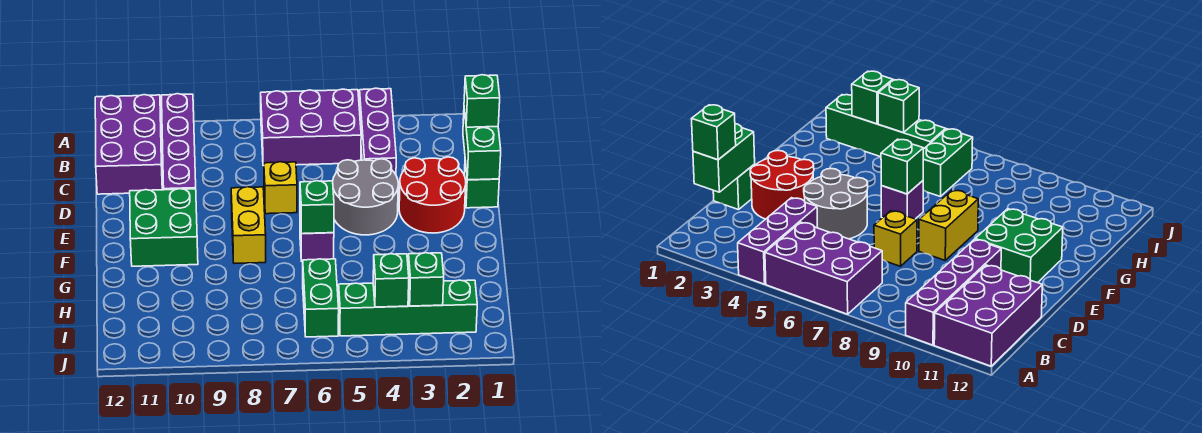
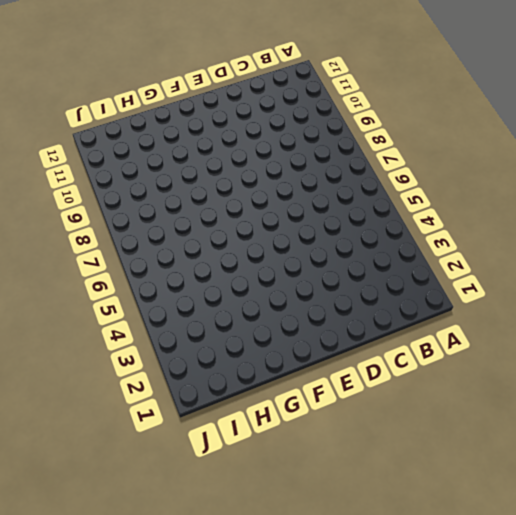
none -> purple brick A4:C4 level 1
none -> purple brick A5:B7 level 1
none -> purple brick A10:D10 level 1

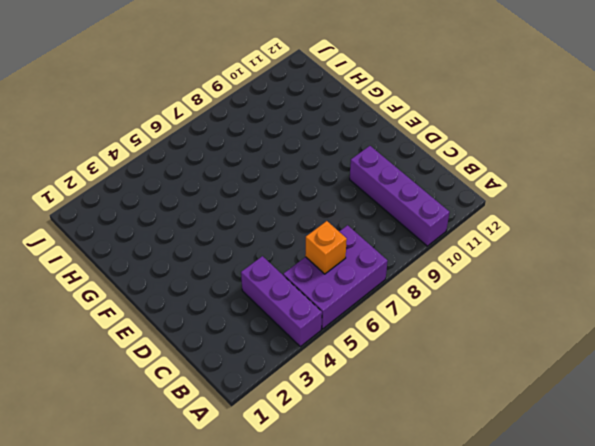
orange brick B6 level 2 -> none
none -> purple brick A11:C12 level 1
none -> green brick D1 level 1
none -> red round brick D2:E3 level 1

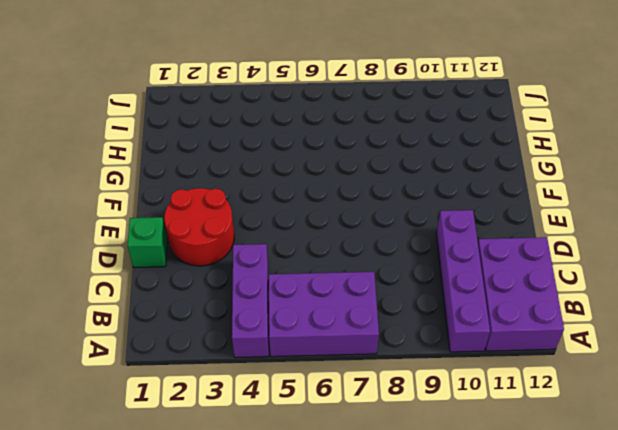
none -> grey round brick D4:E5 level 1
none -> yellow brick D7 level 1
none -> yellow brick E8:F8 level 1

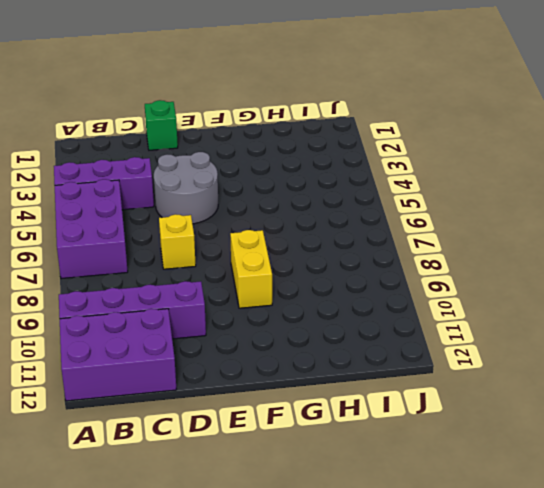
yellow brick F8:F9 level 1 -> yellow brick E8:F8 level 1
none -> red round brick D2:E3 level 1
none -> green brick E10:F11 level 1
none -> purple brick F6 level 1

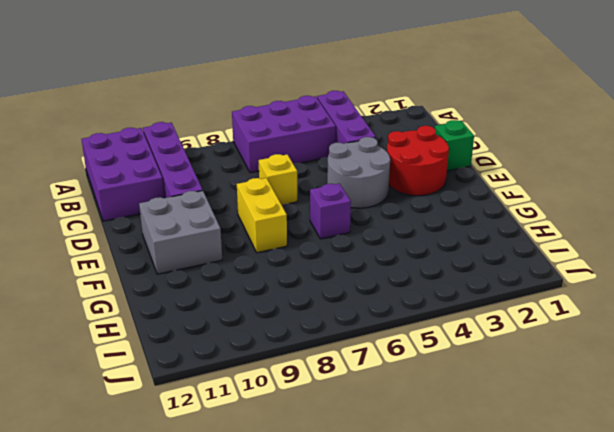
grey brick E10:F11 level 1 -> green brick E10:F11 level 1
none -> green brick H6:I6 level 1
none -> green brick I2:I5 level 1
none -> green brick C1:D1 level 2

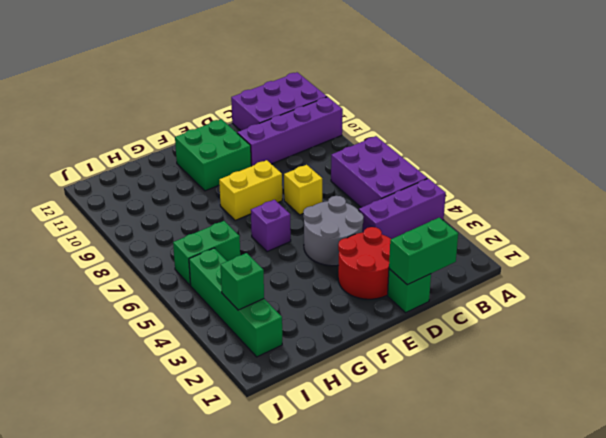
none -> green brick F6 level 2
none -> green brick I4 level 2
none -> green brick C1 level 3

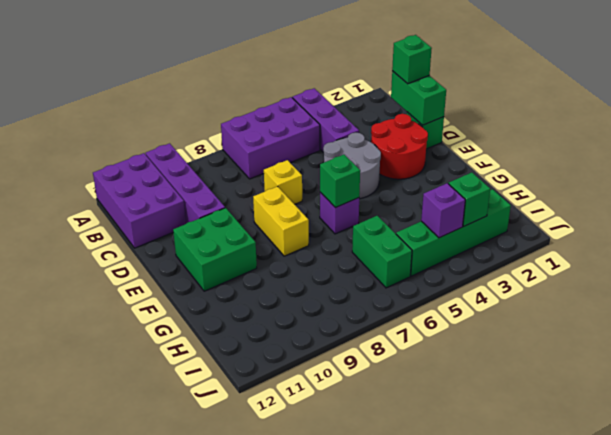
purple brick I4 level 2 -> green brick I4 level 2

